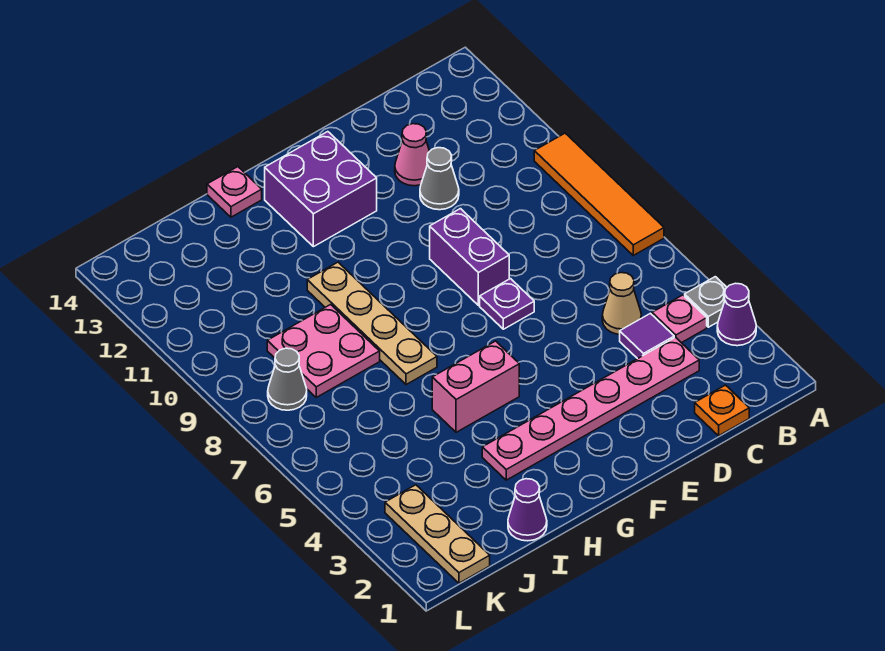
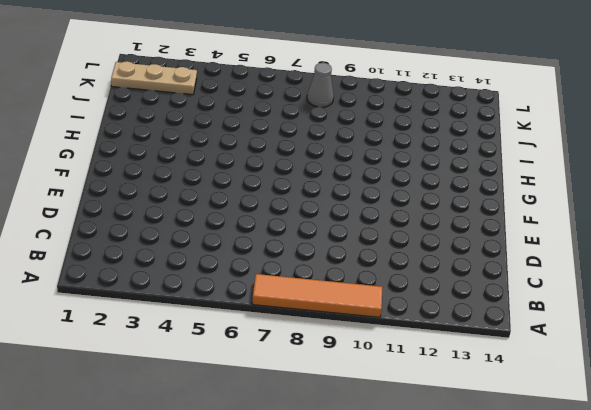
none -> purple cone A3 level 1
none -> grey plate A4 level 1
none -> pink plate B4 level 1

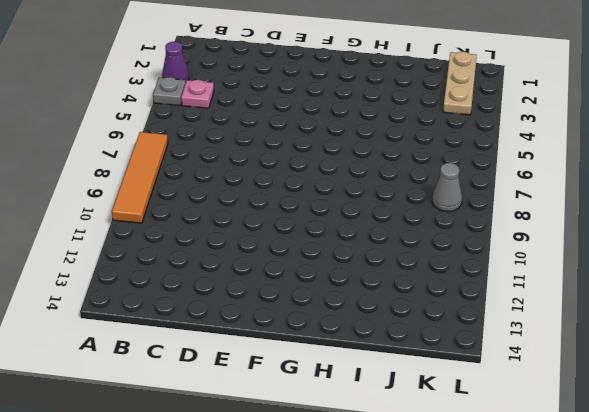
none -> orange plate C1 level 1
none -> pink plate C3:H3 level 1
none -> purple tile C4 level 1

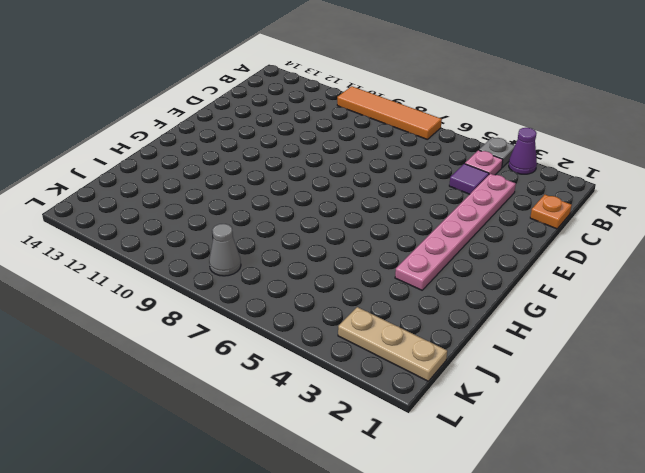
none -> tan cone C5 level 1
none -> grey cone D11 level 1
none -> pink cone D12 level 1

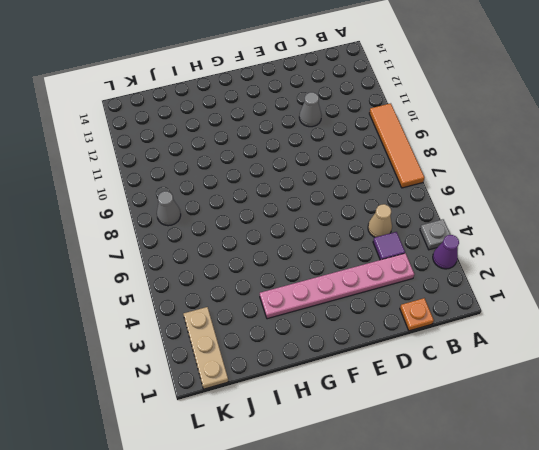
none -> pink plate B4 level 1
none -> pink cone D12 level 1
none -> purple plate E7 level 1

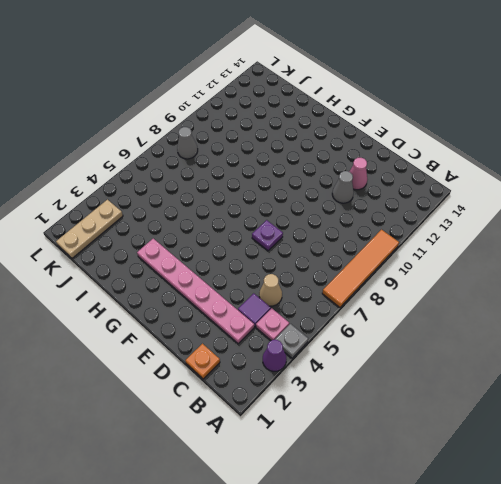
none -> purple brick E8:E9 level 1
none -> purple brick F12:G13 level 1
none -> pink brick G5:H5 level 1

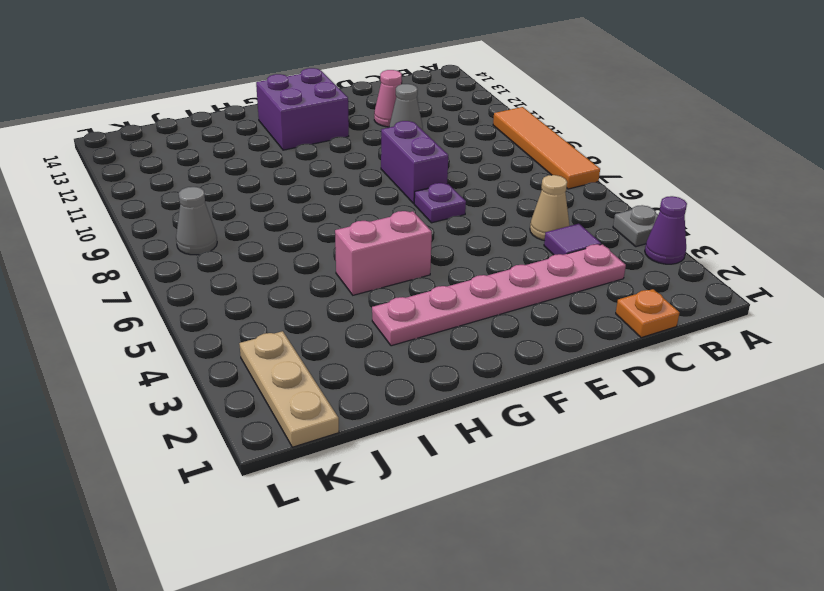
none -> pink plate B4 level 1
none -> tan plate H7:H10 level 1
none -> pink plate H14 level 1

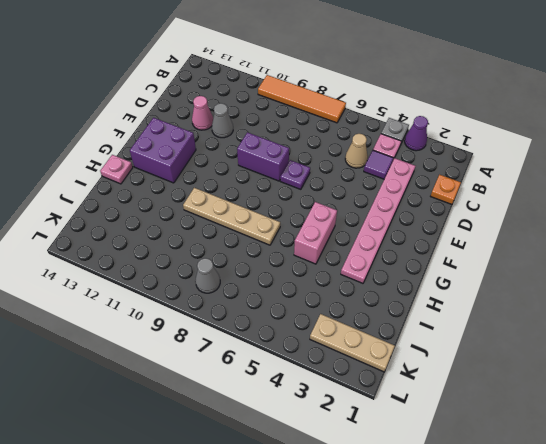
none -> purple cone I1 level 1
none -> pink plate I8:J9 level 1

